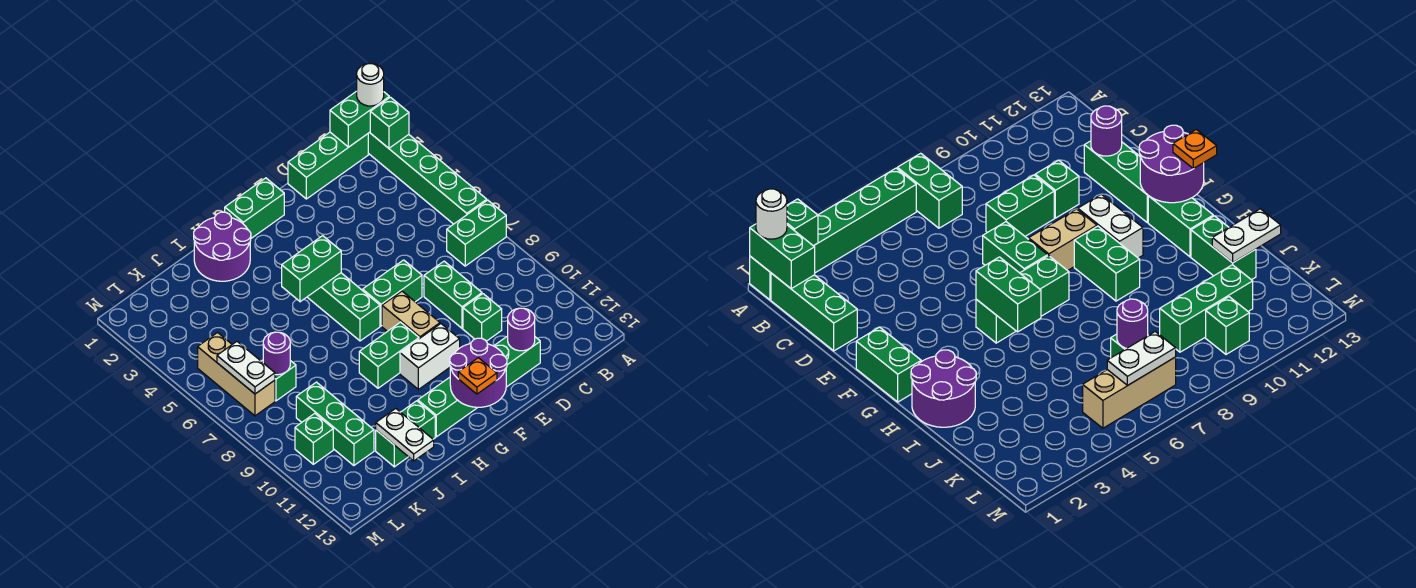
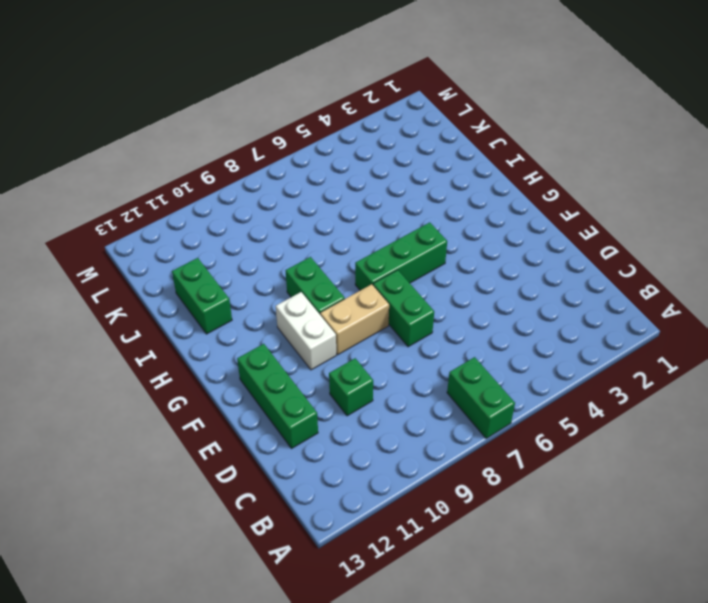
none -> green brick A1:A6 level 1
none -> green brick B1:D1 level 1
none -> green brick D8:D9 level 1

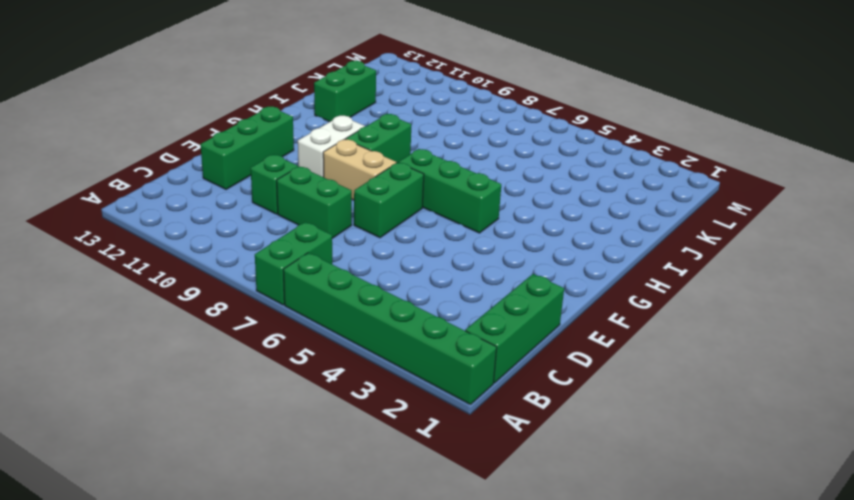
none -> green brick F1:G1 level 1
none -> green brick G12:H12 level 1
none -> purple round brick H1:I2 level 1

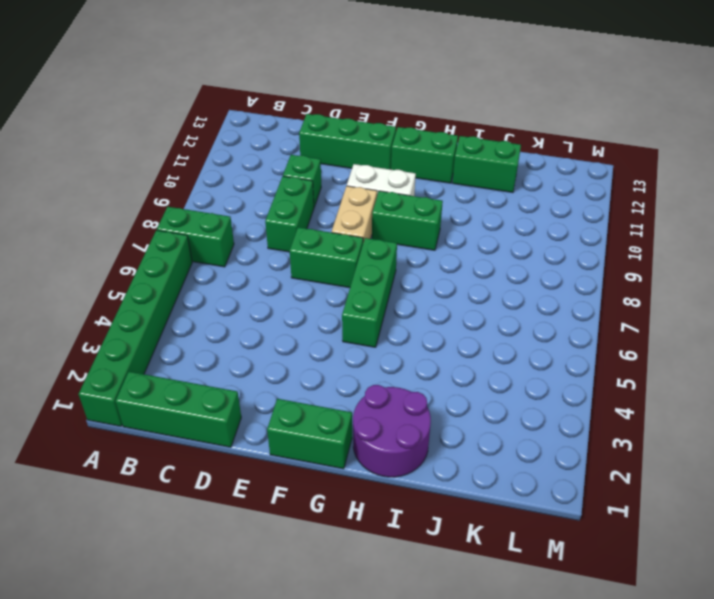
none -> green brick K7 level 1
none -> green brick K9:K11 level 1
none -> tan brick L5:L7 level 1

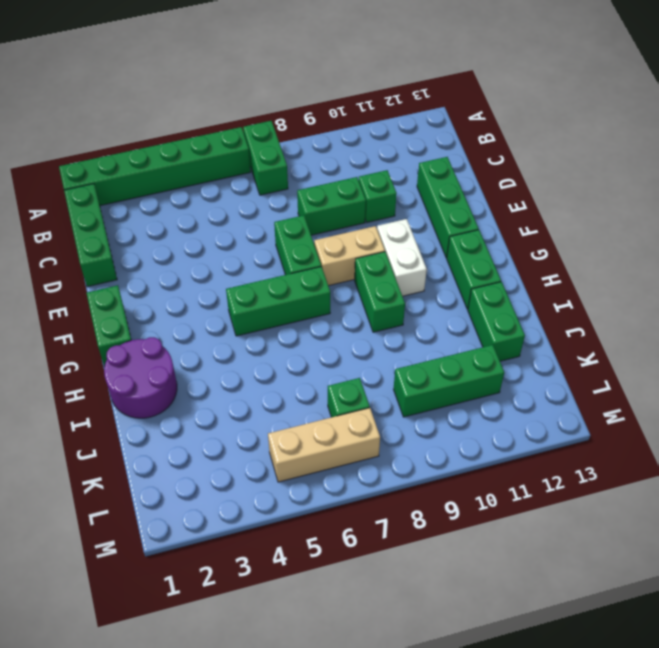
none -> green brick L10 level 1
none -> green brick A1:B1 level 2
none -> green brick A2 level 2

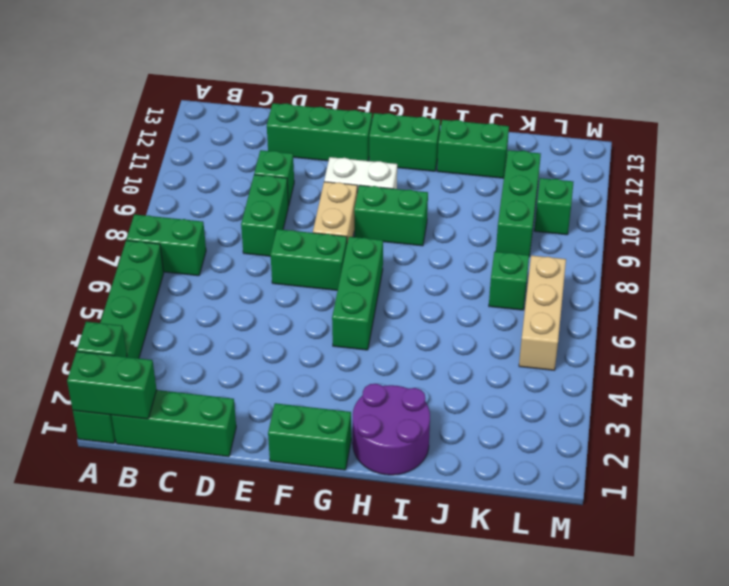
none -> purple round brick D12 level 2
none -> purple round brick F12:G13 level 2
none -> green brick G5:H5 level 2

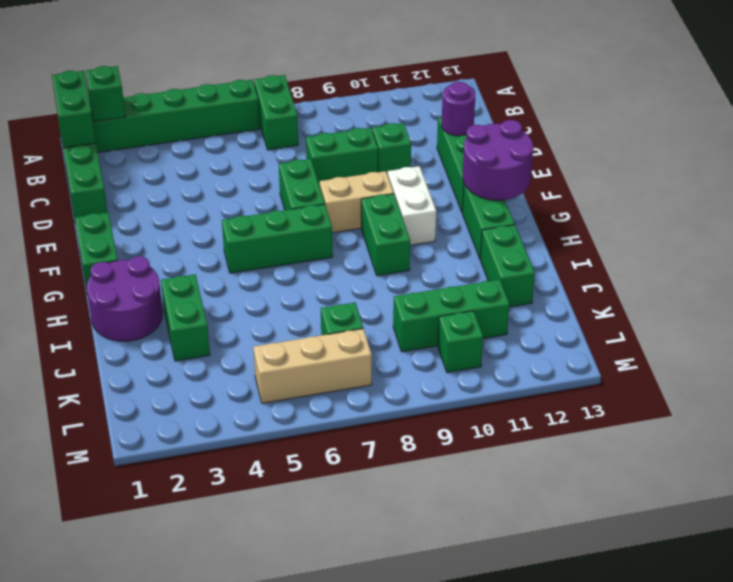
green brick I3:J3 level 1 -> green brick G5:H5 level 2
none -> white plate J12:J13 level 2
none -> purple round brick K7 level 2
none -> white plate L6:L7 level 2

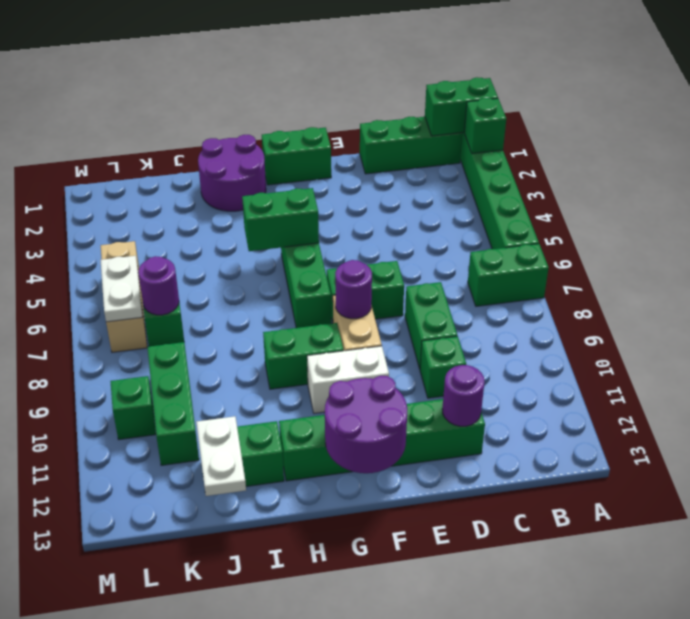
purple round brick F8 level 2 -> none
none -> white round brick A1 level 3
none -> orange plate G13 level 3

